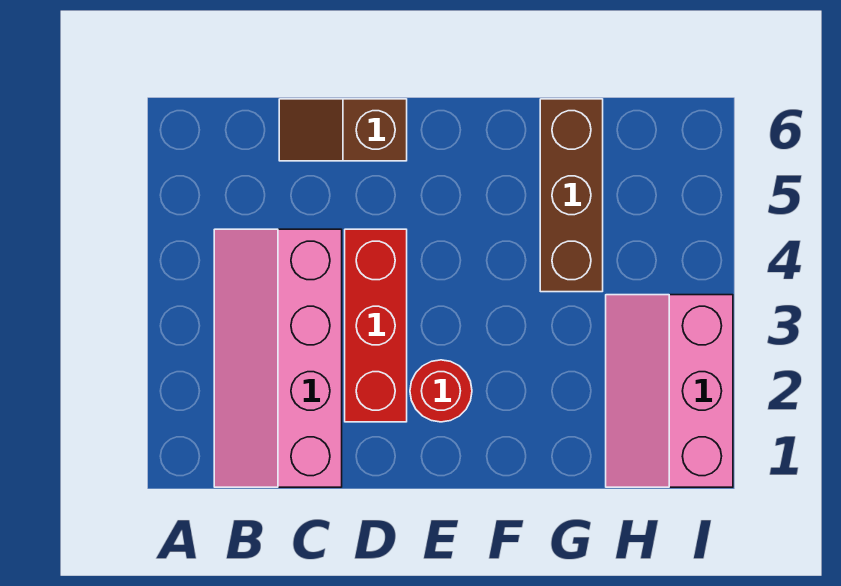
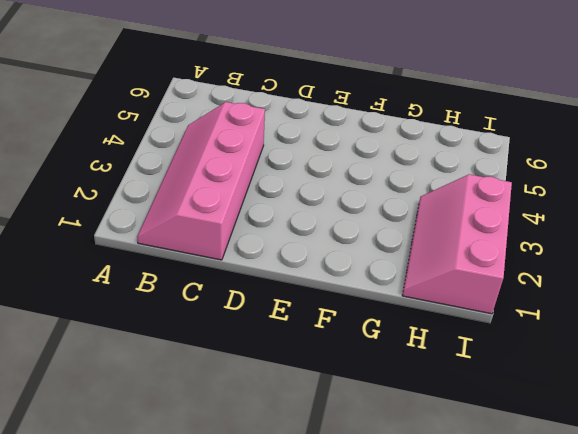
none -> brown slope C6:D6 level 1 top D
none -> red brick D2:D4 level 1

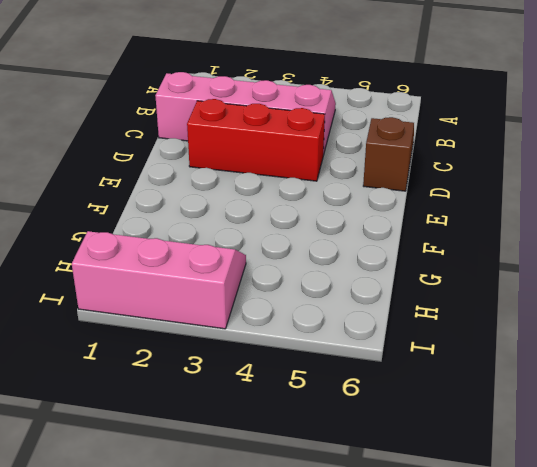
none -> red round brick E2 level 1
none -> brown brick G4:G6 level 1

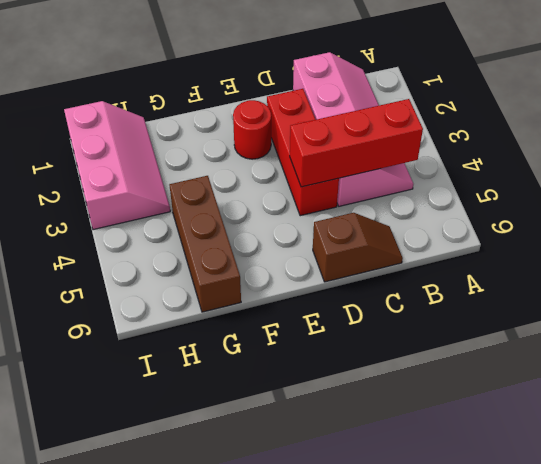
red brick B4:D4 level 2 -> none

